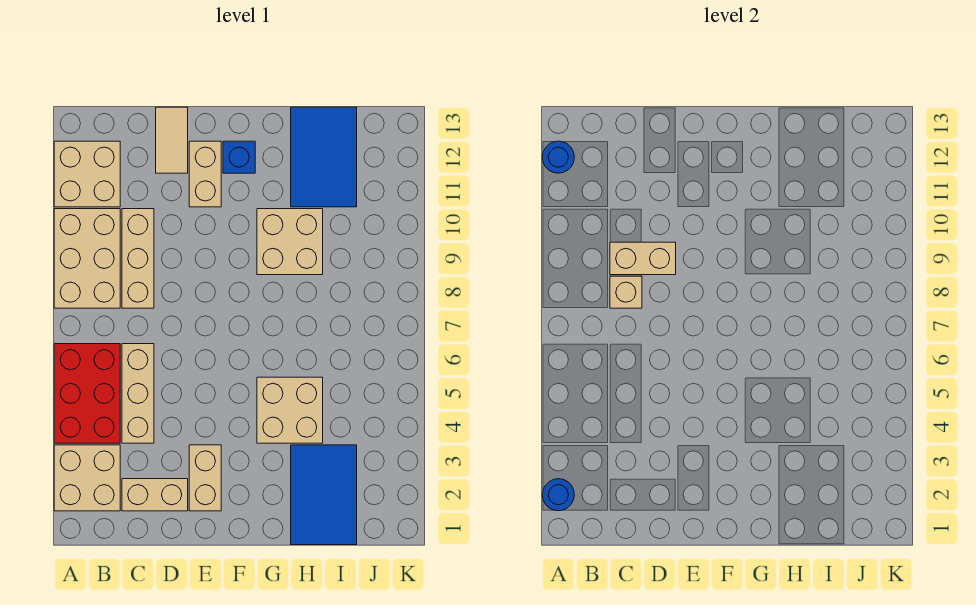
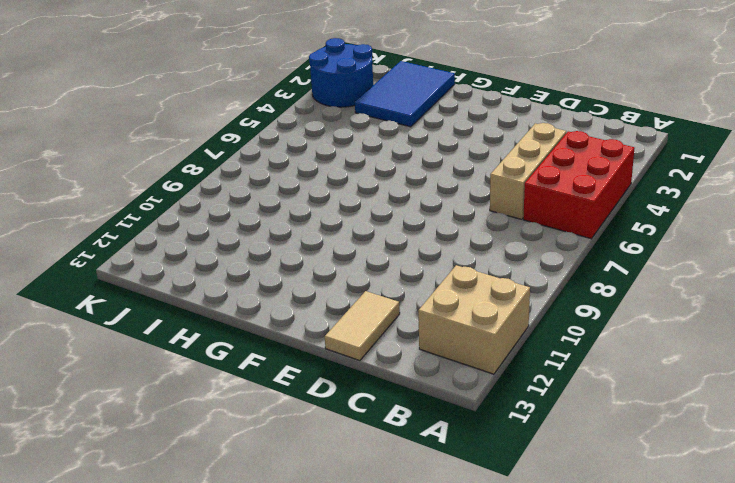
blue round brick J2:K3 level 1 -> none
none -> tan brick A2:B3 level 1
none -> tan brick A8:B10 level 1
none -> tan brick C2:D2 level 1

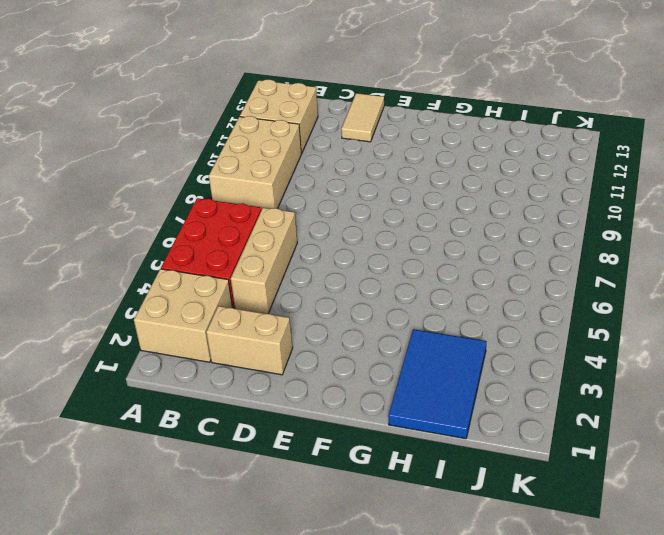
none -> tan brick C8:C10 level 1
none -> tan brick E2:E3 level 1
none -> tan brick E11:E12 level 1

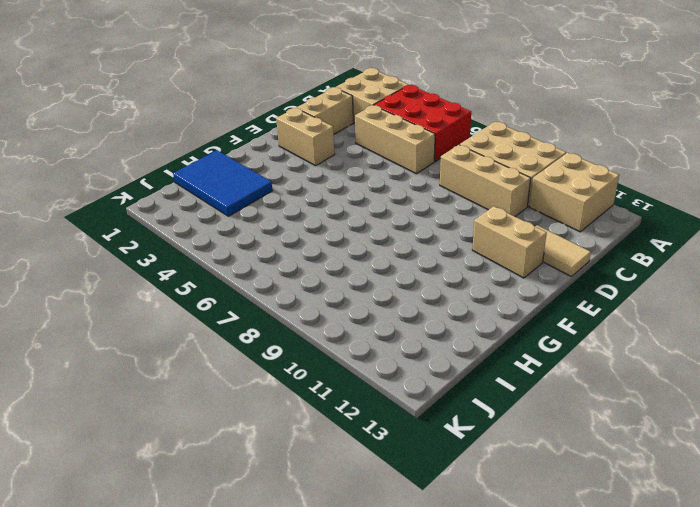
none -> blue brick F12 level 1
none -> tan brick G4:H5 level 1
none -> tan brick G9:H10 level 1

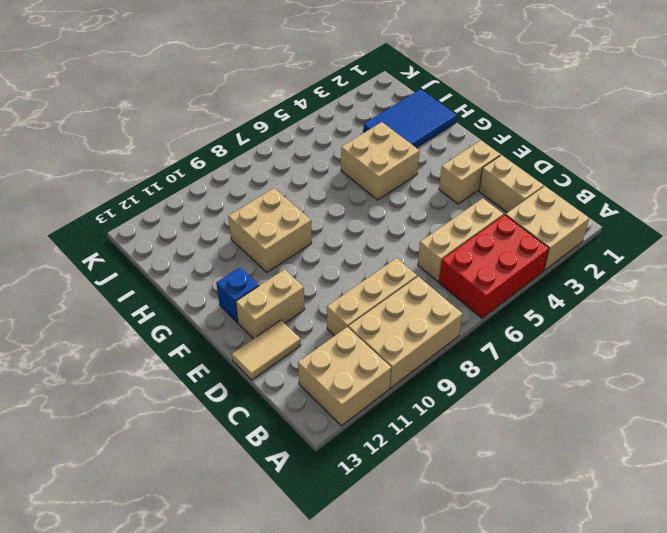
none -> blue tile H11:I13 level 1
none -> blue round brick A2 level 2
none -> blue round brick A12 level 2

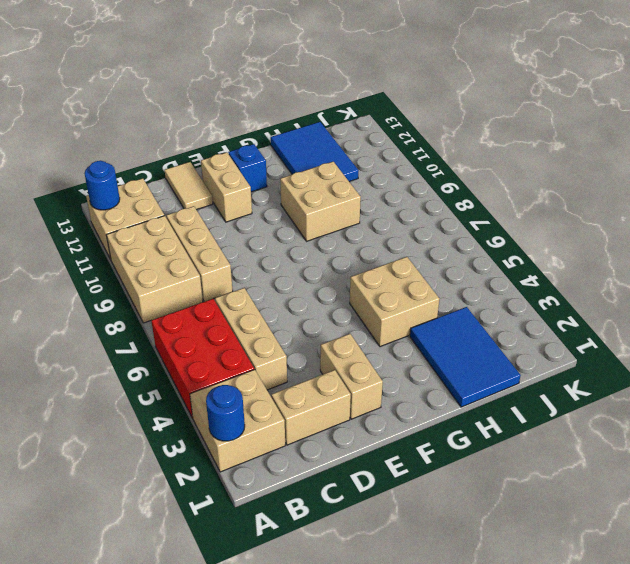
none -> tan brick C8 level 2
none -> tan brick C9:D9 level 2

